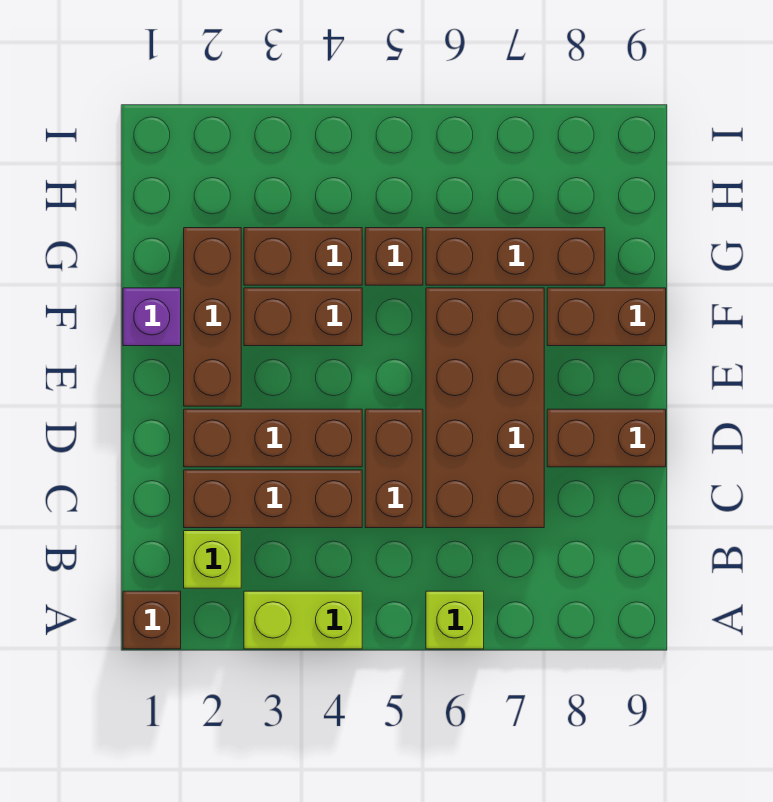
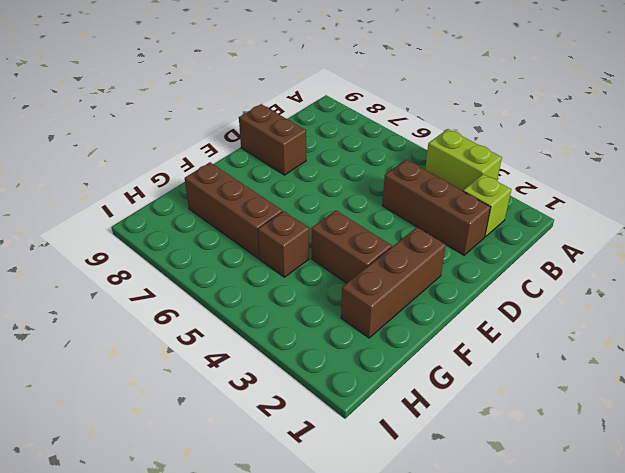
none -> brown brick A1 level 1
none -> lime brick A6 level 1
none -> brown brick C5:D5 level 1

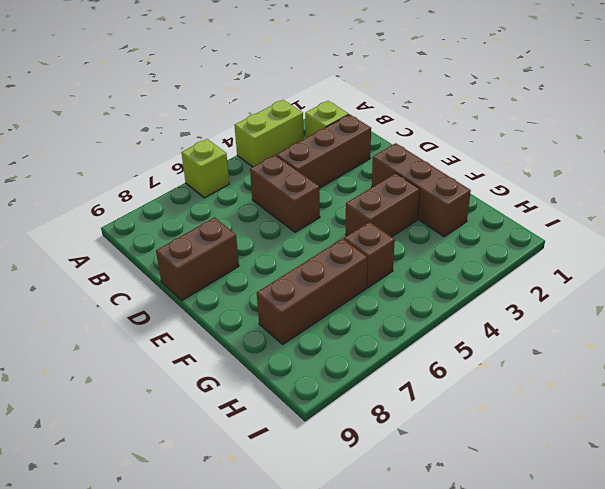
none -> brown brick A1 level 1
none -> brown brick C6:F7 level 1
none -> brown brick D2:D4 level 1

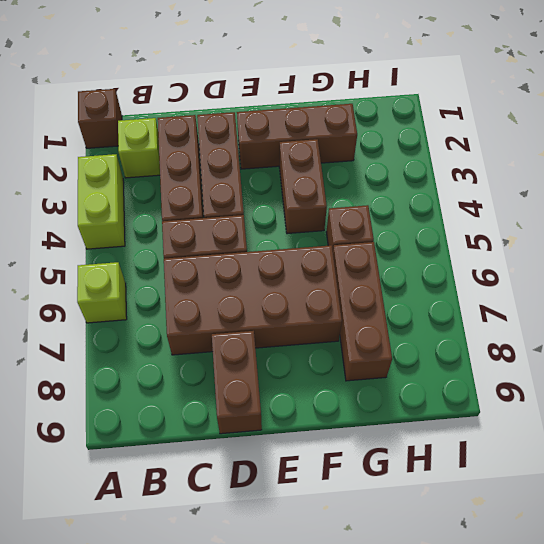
none -> purple brick F1 level 1
none -> brown brick F8:F9 level 1
none -> brown brick G3:G4 level 1

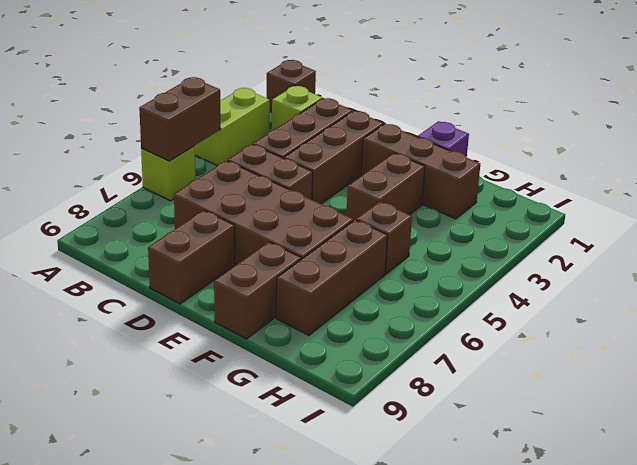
brown brick A5:A6 level 2 -> brown brick G3:G4 level 1

